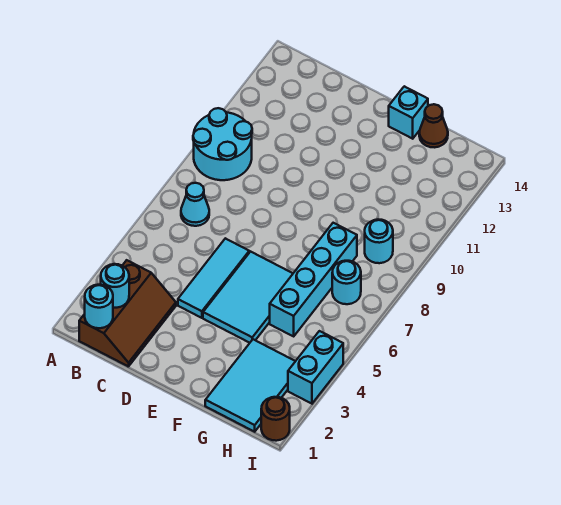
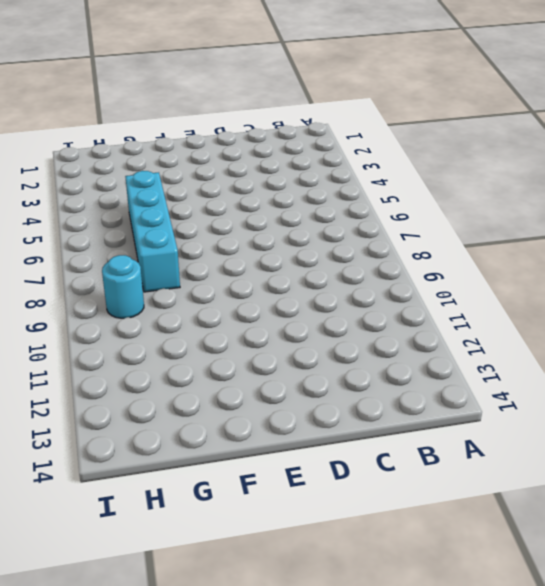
none -> cyan round brick A9:B10 level 1
none -> brown slope B1:C3 level 1 top B
none -> cyan cone B7 level 1

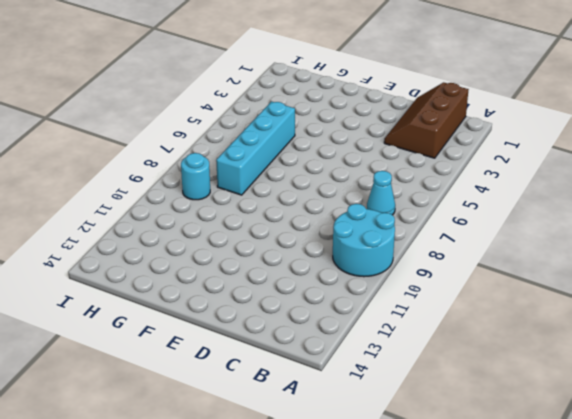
none -> cyan tile D4:D6 level 1
none -> cyan tile E4:F6 level 1
none -> cyan brick F14 level 1

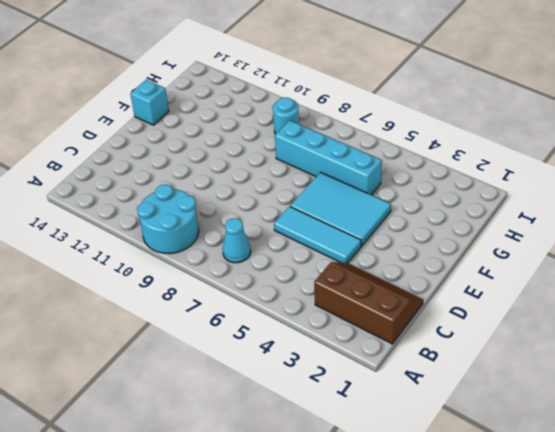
none -> cyan tile G1:H3 level 1
none -> brown cone G14 level 1
none -> cyan round brick H7 level 1

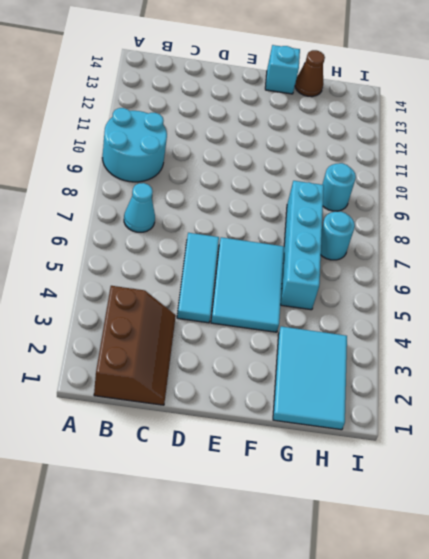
none -> brown round brick I1 level 1
none -> cyan brick I3:I4 level 1
none -> cyan round brick B1 level 2

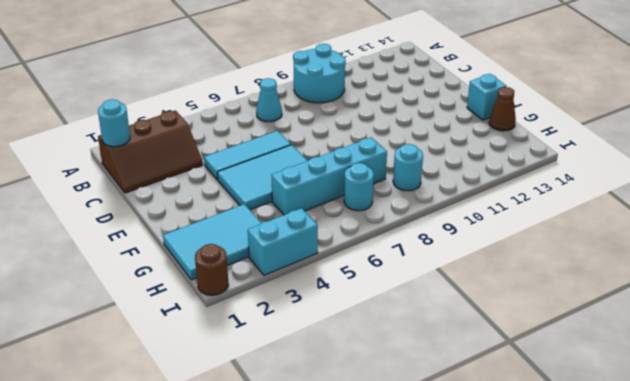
none -> cyan round brick B2 level 2

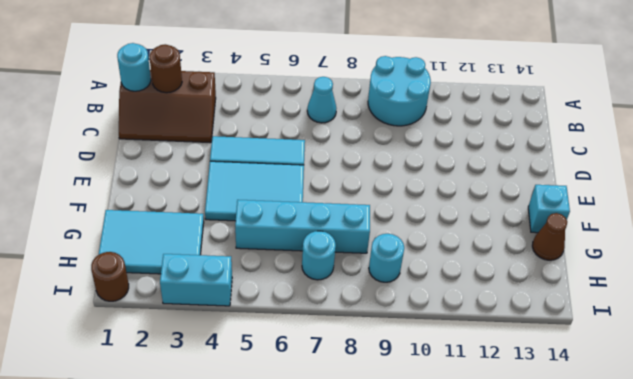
brown round brick B2 level 2 -> cyan round brick B2 level 2

